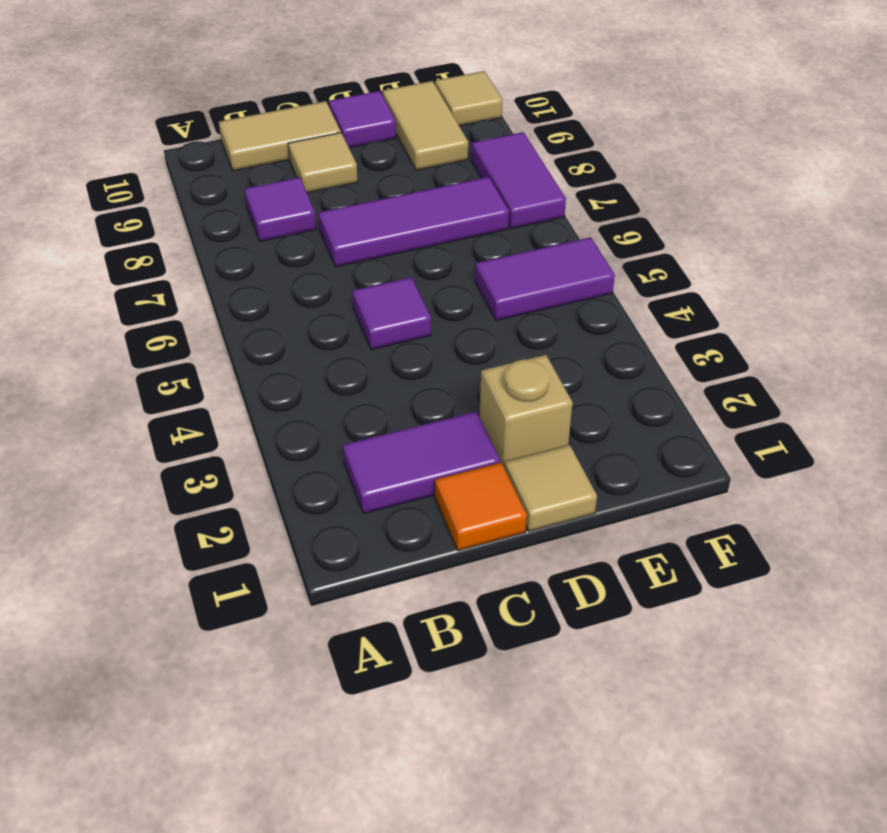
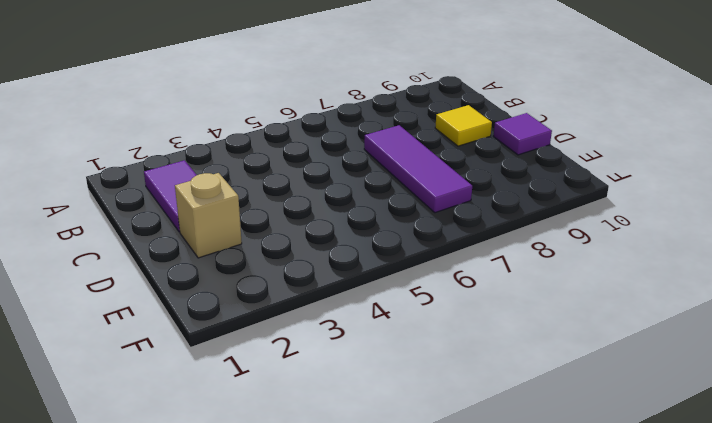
yellow tile C9 level 1 -> tan tile C9 level 1
none -> purple tile B8 level 1
none -> tan tile B10:C10 level 1
none -> orange tile C1 level 1

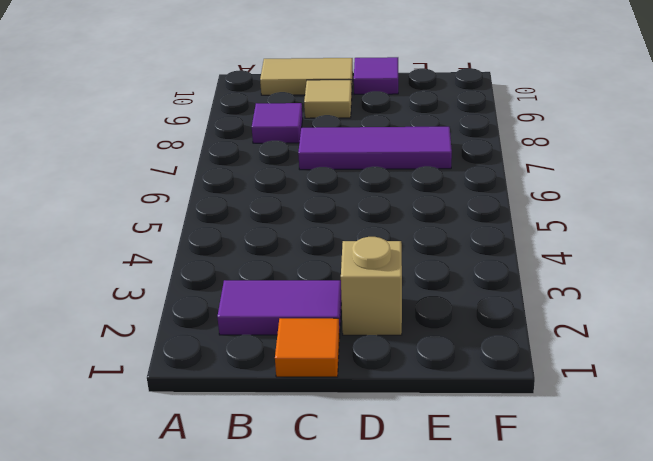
none -> purple tile C5 level 1
none -> tan tile D1 level 1
none -> purple tile E5:F5 level 1

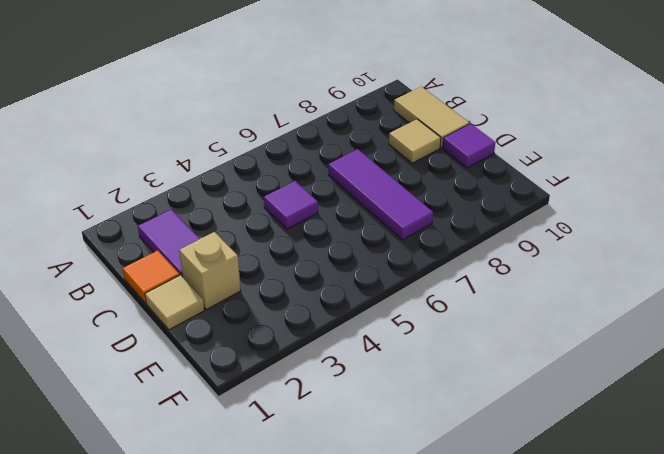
none -> purple tile B8 level 1
none -> purple tile E5:F5 level 1
none -> tan tile E9:E10 level 1

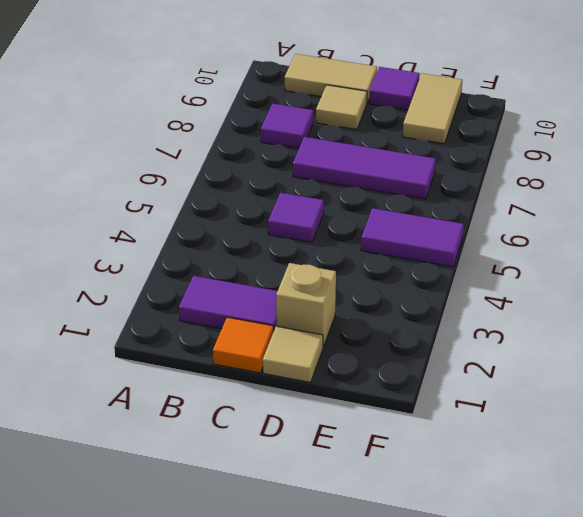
none -> purple tile F7:F8 level 1
none -> tan tile F10 level 1

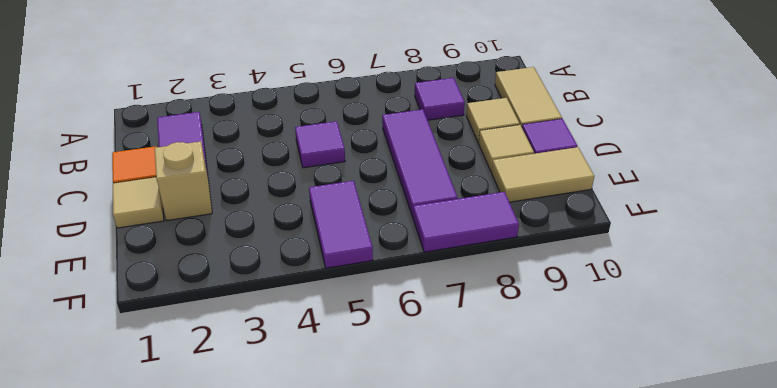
tan tile D9 level 1 -> tan tile F10 level 1

